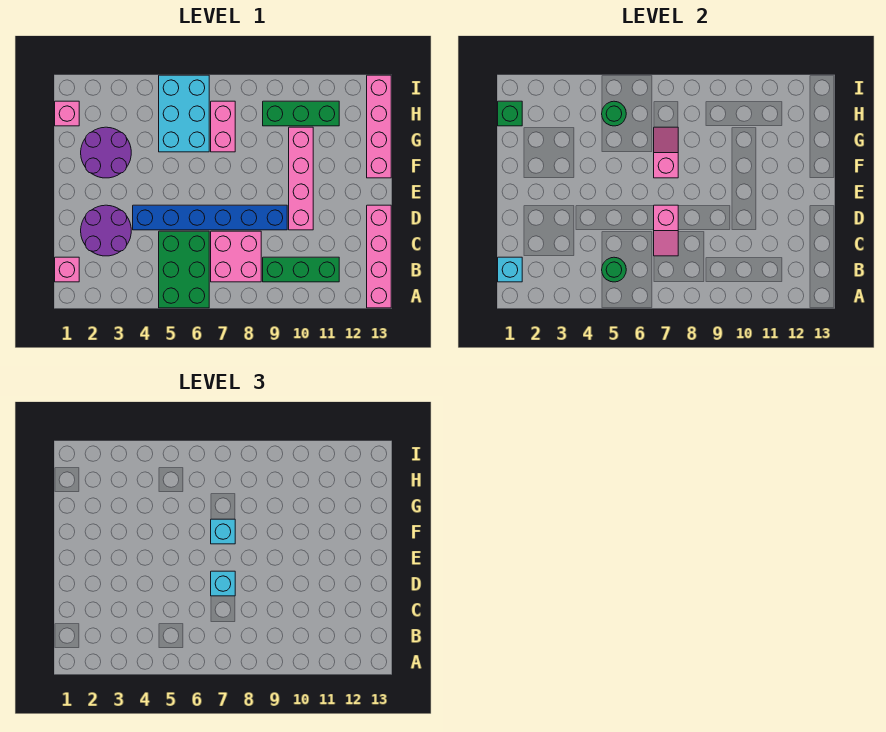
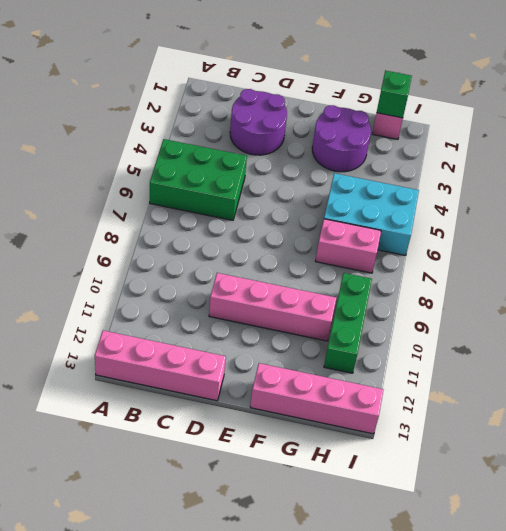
none -> pink brick B1 level 1
none -> pink brick B7:C8 level 1
none -> green brick B9:B11 level 1

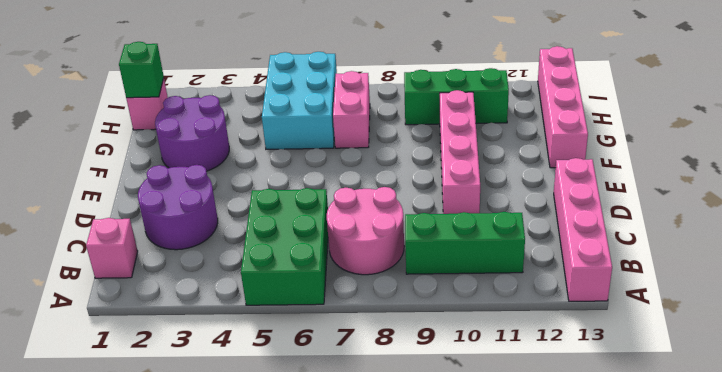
pink round brick B7:C8 level 1 -> pink brick B7:C8 level 1
none -> blue brick D4:D9 level 1
none -> cyan brick B1 level 2
none -> green round brick B5 level 2

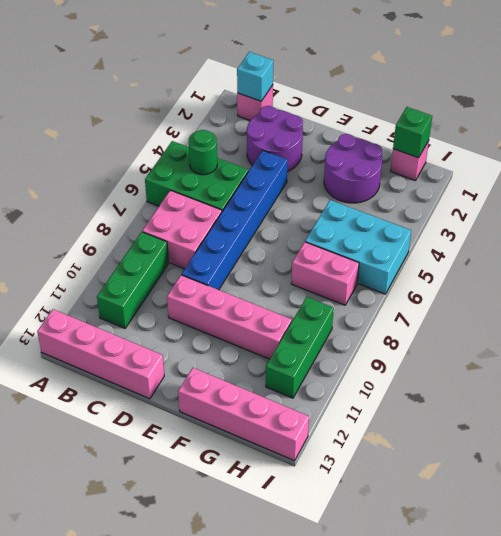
none -> pink slope C7:D7 level 2 top D
none -> pink slope F7:G7 level 2 top F
none -> green round brick H5 level 2

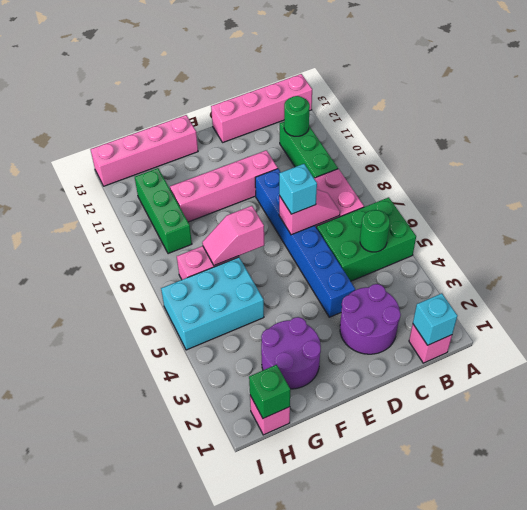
green round brick B11 level 2 -> green round brick H5 level 2
none -> cyan brick F7 level 3

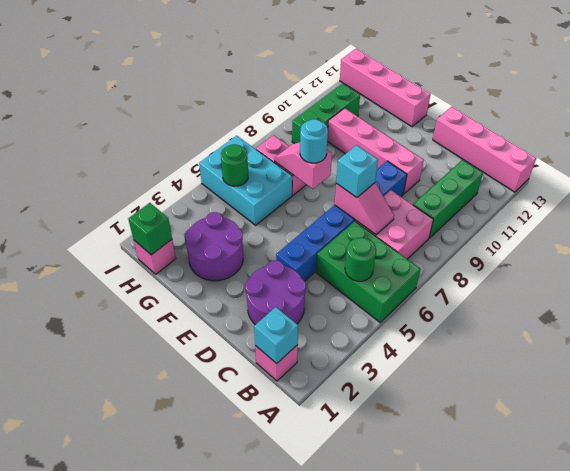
cyan round brick F7 level 3 -> cyan brick F7 level 3

